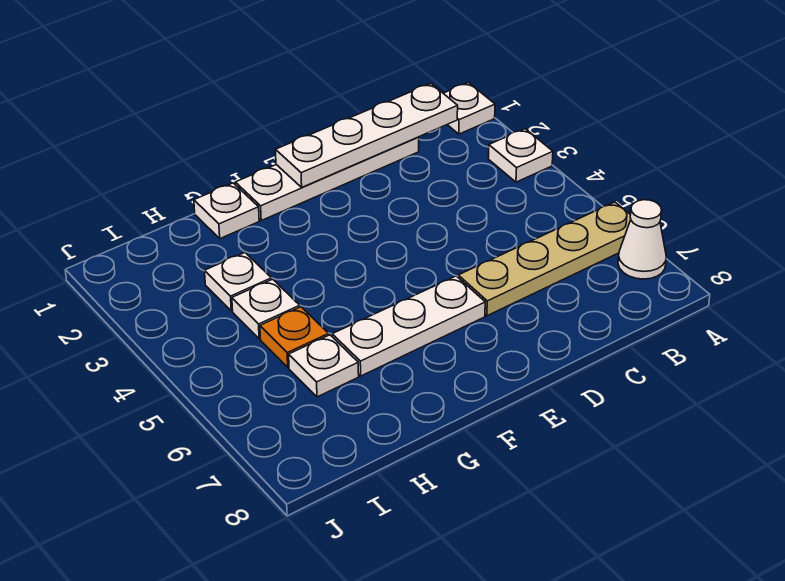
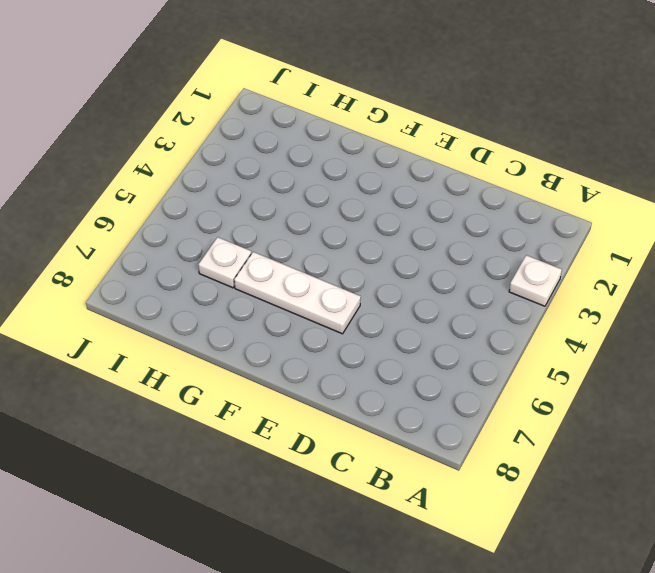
none -> white plate A1 level 1
none -> tan plate A6:D6 level 1
none -> white cone A7 level 1

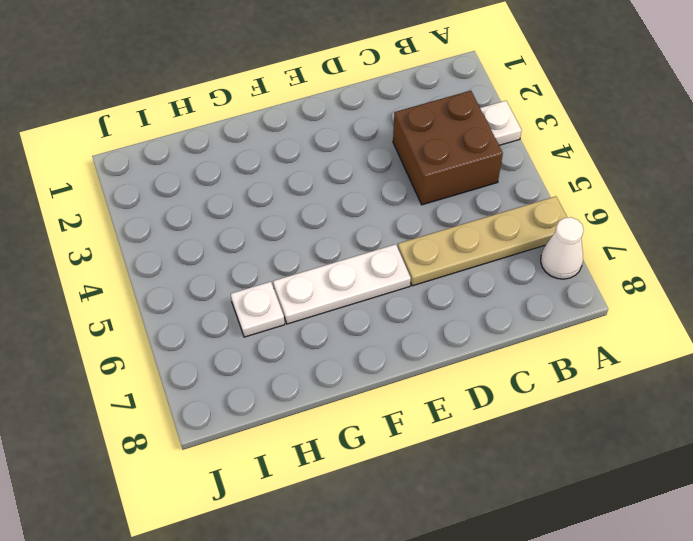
brown brick B3:C4 level 1 -> none
none -> white plate A1 level 1
none -> white plate C1:F1 level 1
none -> white plate G1 level 1

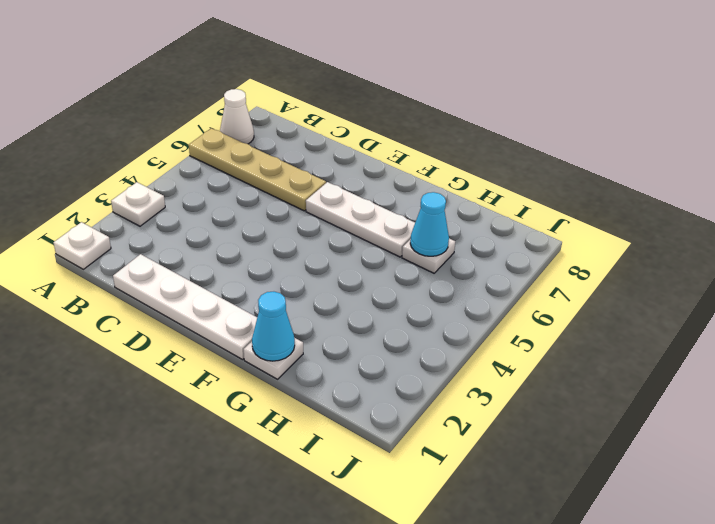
cyan cone G1 level 2 -> none
cyan cone H6 level 2 -> none
none -> white plate H3 level 1
none -> white plate H4 level 1
none -> orange plate H5 level 1

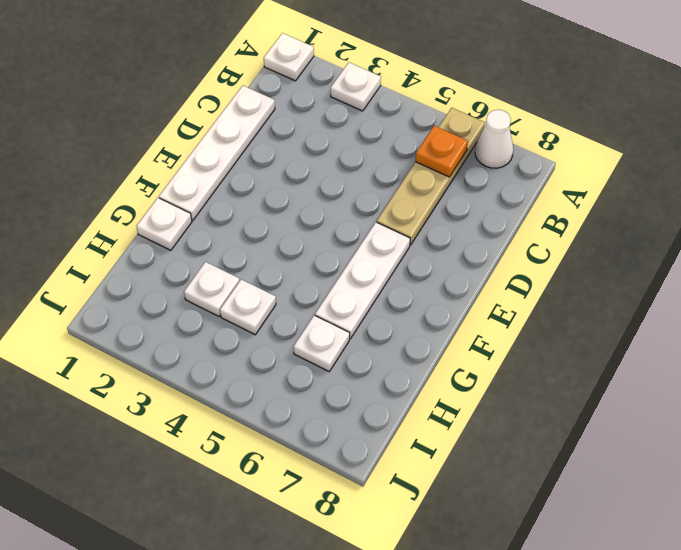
orange plate B6 level 2 -> orange plate H5 level 1
none -> white plate B1:E1 level 2

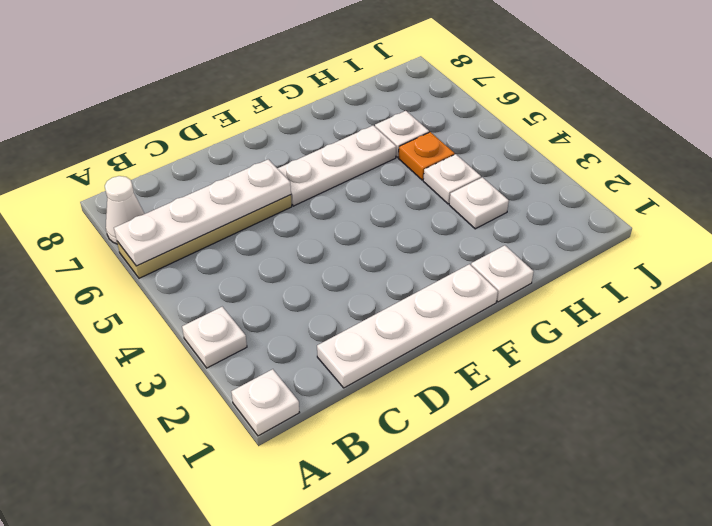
white plate A6:D6 level 2 -> white plate B1:E1 level 2

